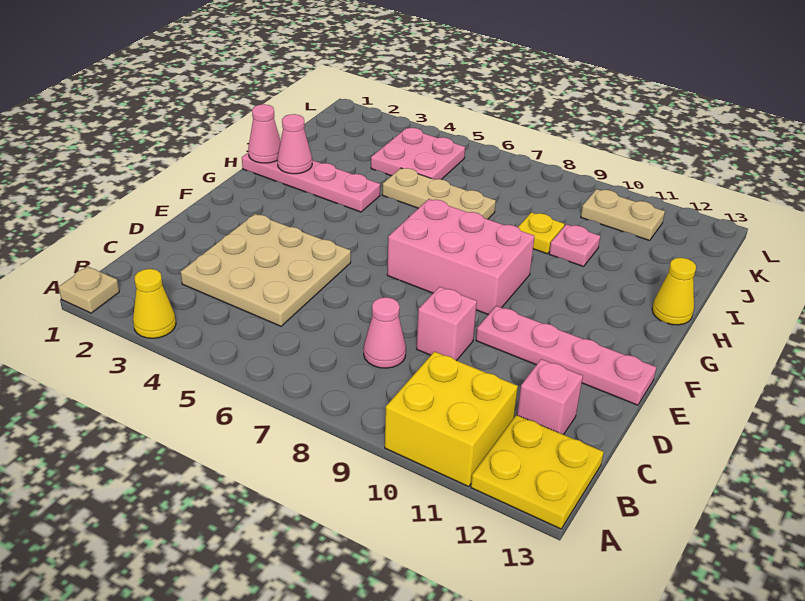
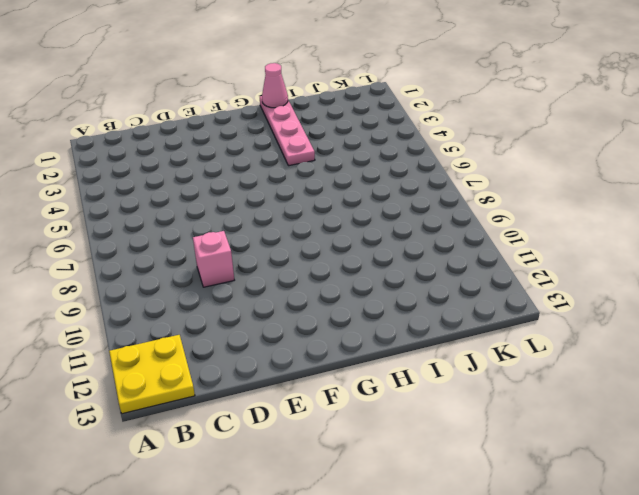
none -> tan plate A1 level 1
none -> yellow cone A3 level 1
none -> yellow brick A10:B11 level 1

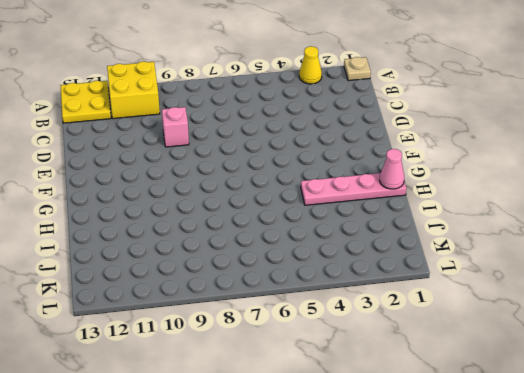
none -> tan plate C3:E5 level 1
none -> pink cone C8 level 1
none -> pink brick C12 level 1

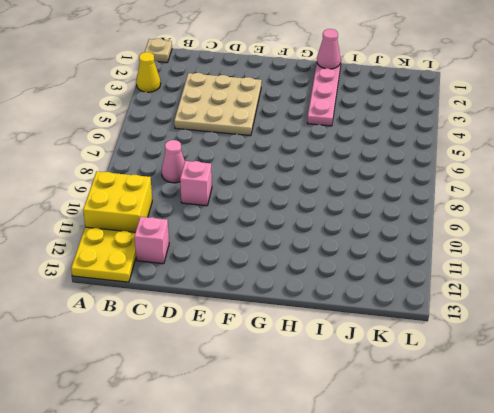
none -> pink plate E10:E13 level 1
none -> pink brick F7:G9 level 1
none -> yellow cone H13 level 1

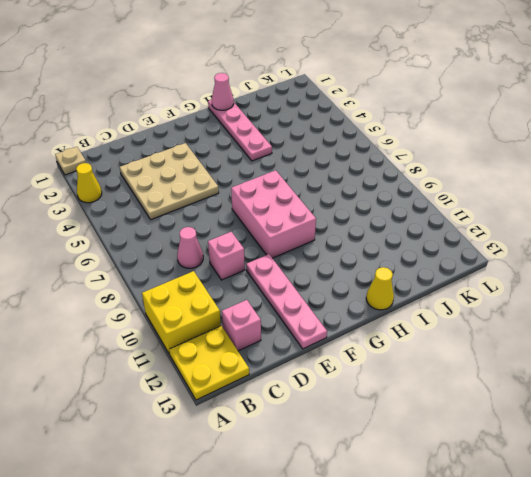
none -> tan plate I5:I7 level 1
none -> yellow plate I9 level 1
none -> pink plate I10 level 1

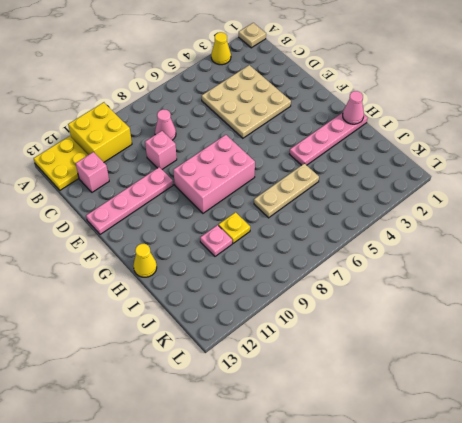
none -> pink plate J4:K5 level 1
none -> tan plate K10:K11 level 1
none -> pink cone H2 level 2

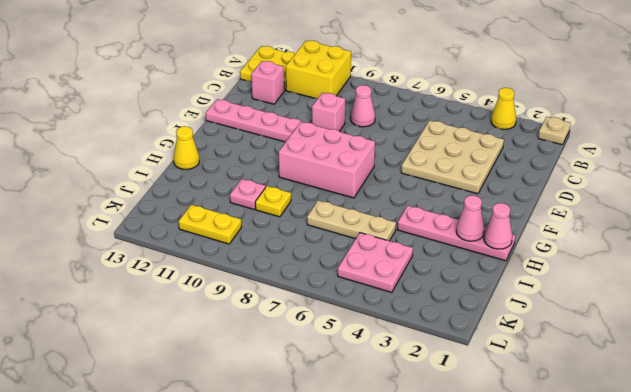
yellow plate K10:K11 level 1 -> tan plate K10:K11 level 1

